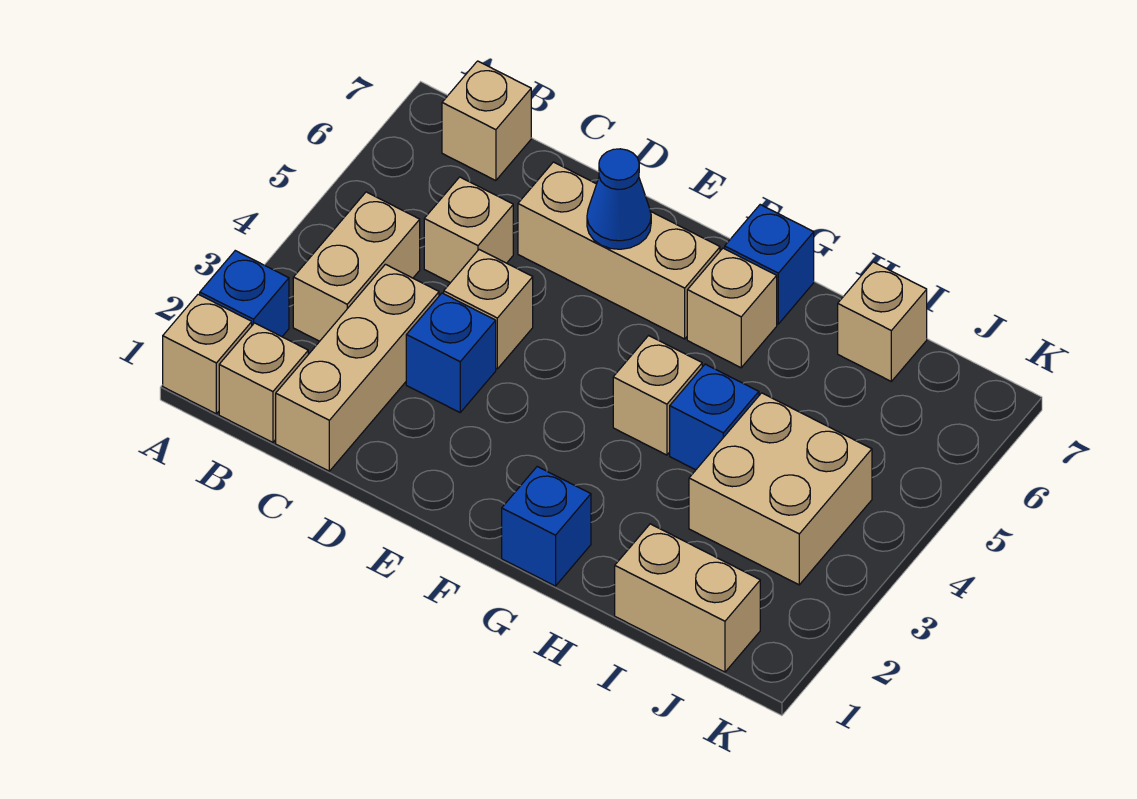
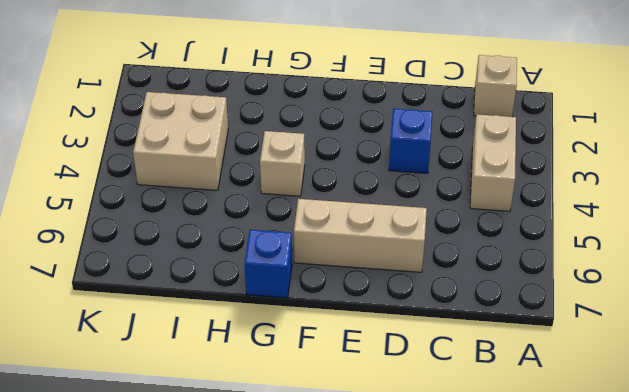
none -> tan brick A1 level 1
none -> blue brick A2 level 1
none -> tan brick B7 level 1

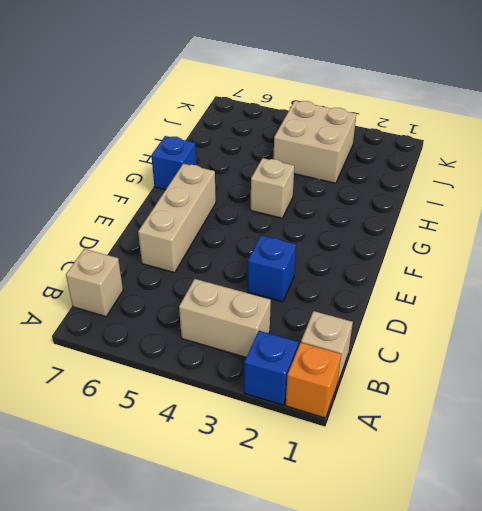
orange brick A1 level 1 -> tan brick A1 level 1
none -> tan brick C1:C3 level 1
none -> tan brick C5 level 1
none -> tan brick D4 level 1

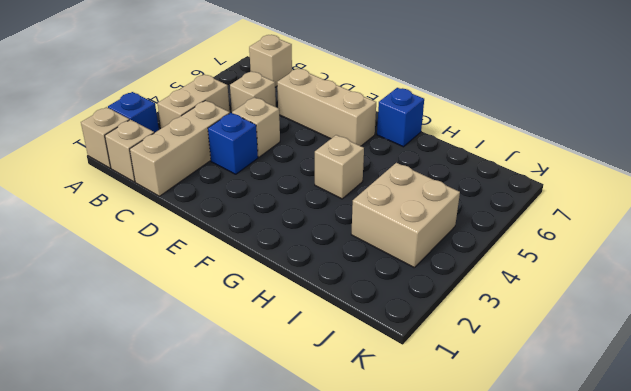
none -> blue brick G1 level 1
none -> tan brick G6 level 1
none -> blue brick H4 level 1

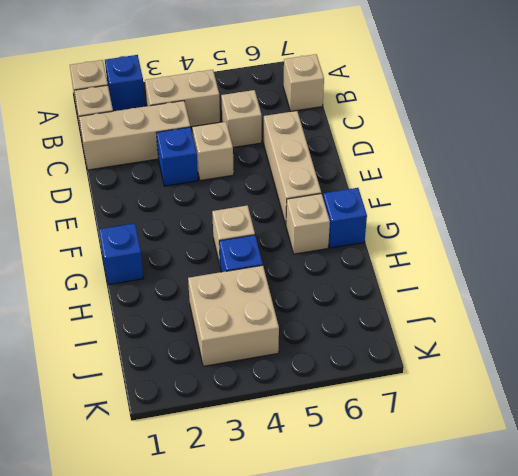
none -> tan brick I1:J1 level 1
none -> tan brick I7 level 1
none -> blue cone E6 level 2

